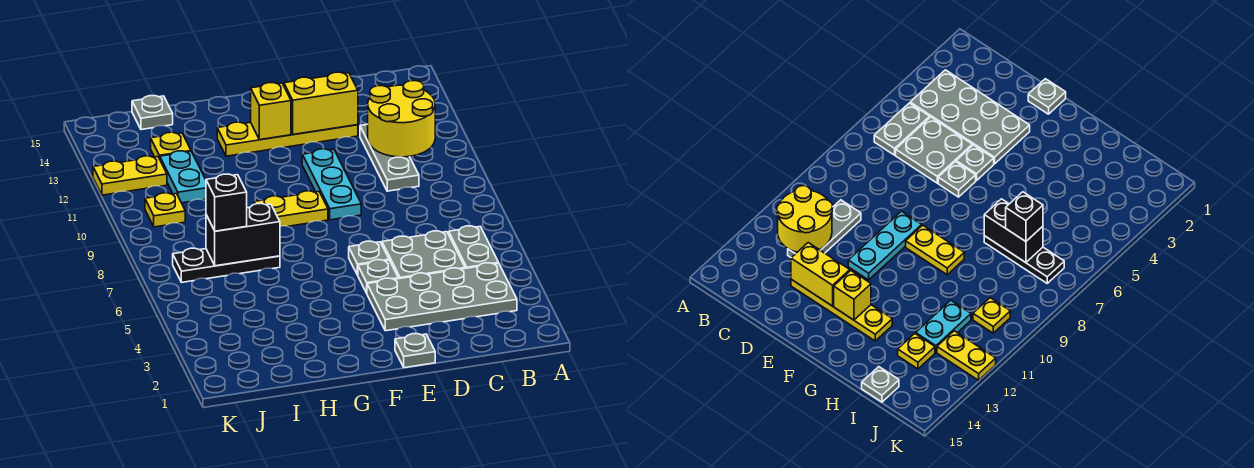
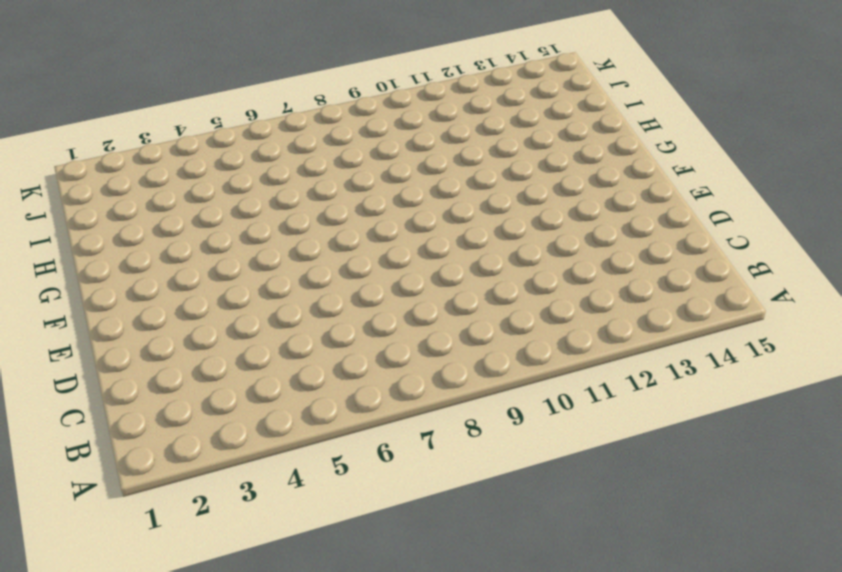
none -> grey plate B3:E4 level 1
none -> grey plate B5:B6 level 1
none -> grey plate C5:D6 level 1

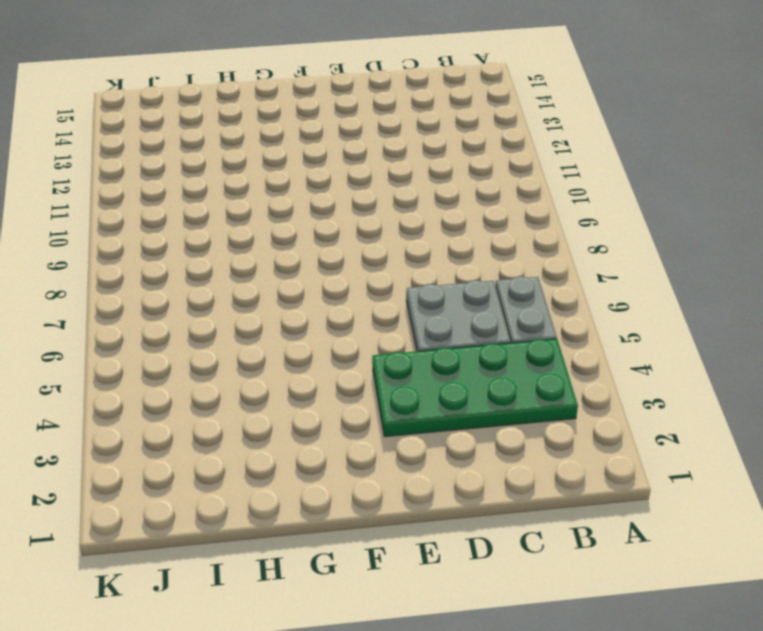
green plate B3:E4 level 1 -> grey plate B3:E4 level 1
none -> grey plate C10:C12 level 1
none -> yellow plate D13:G13 level 1
none -> grey plate E1 level 1

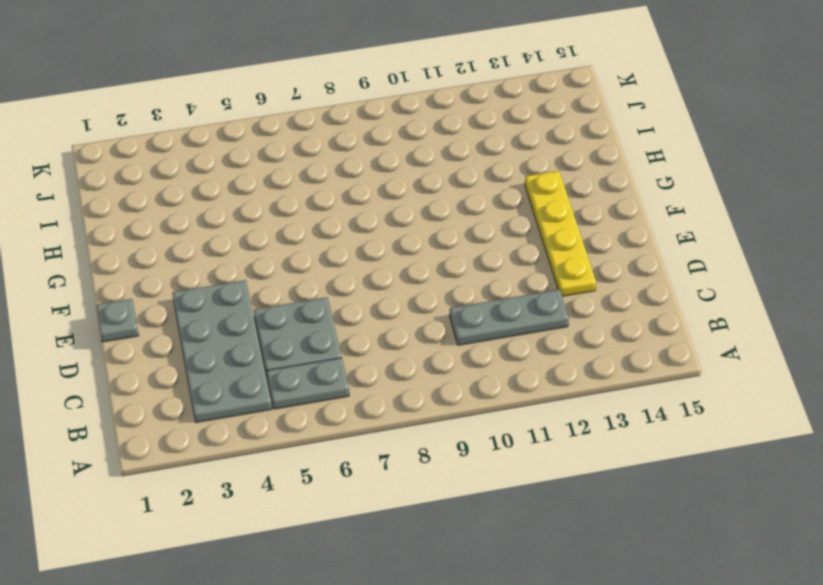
none -> grey plate E5 level 1
none -> grey plate E6 level 1
none -> cyan plate E9:E11 level 1

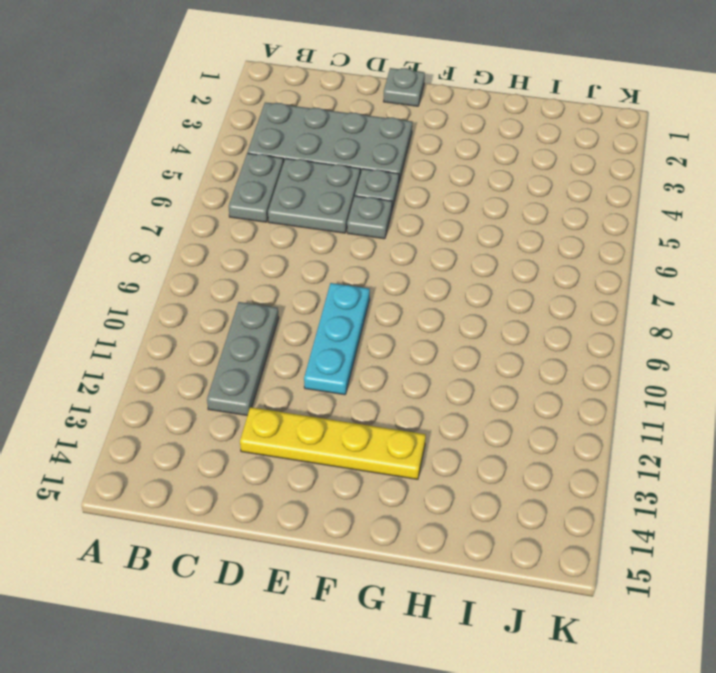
none -> yellow plate F9:G9 level 1
none -> black plate H7:J7 level 1
none -> cyan plate I11:I12 level 1

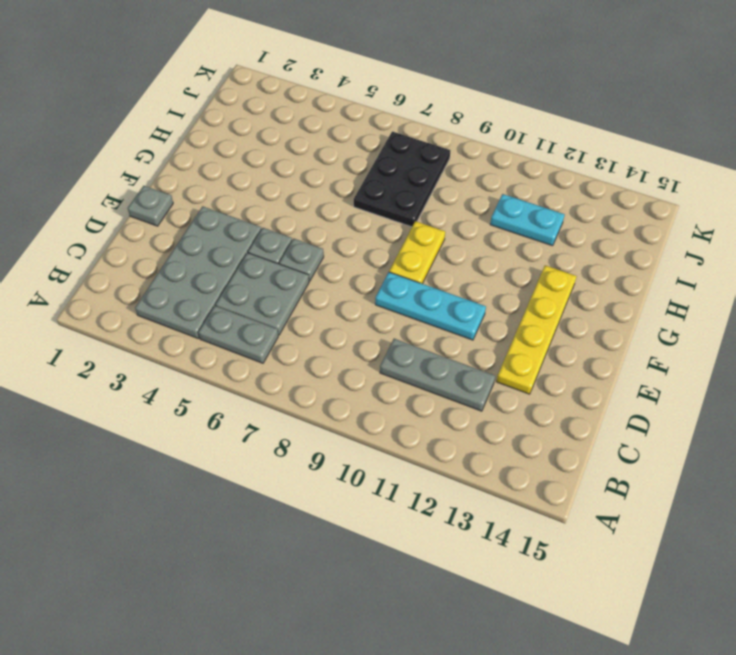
black plate H7:J8 level 1 -> black plate H7:J7 level 1
none -> yellow plate I13 level 1
none -> grey plate I15 level 1
none -> yellow plate J10 level 1

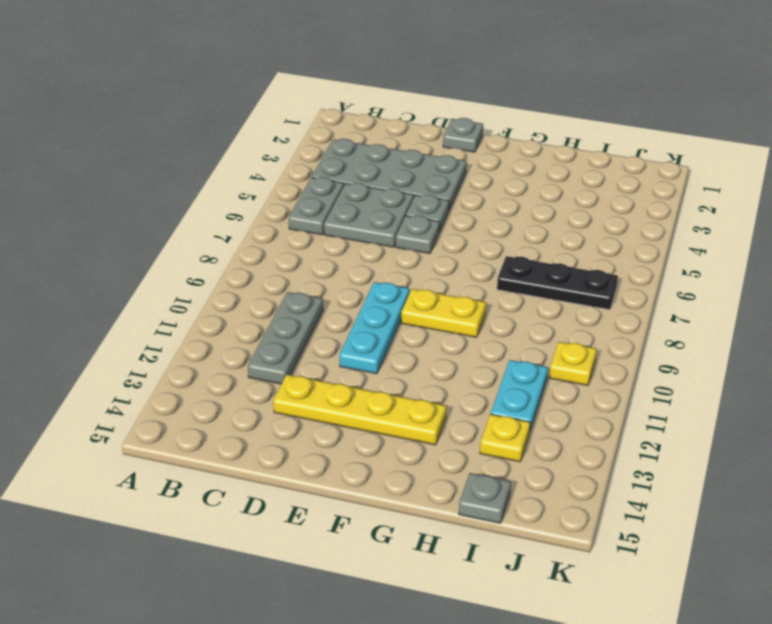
none -> yellow plate J12:K12 level 1
none -> yellow round brick B11:C12 level 2
none -> yellow brick D13:E13 level 2

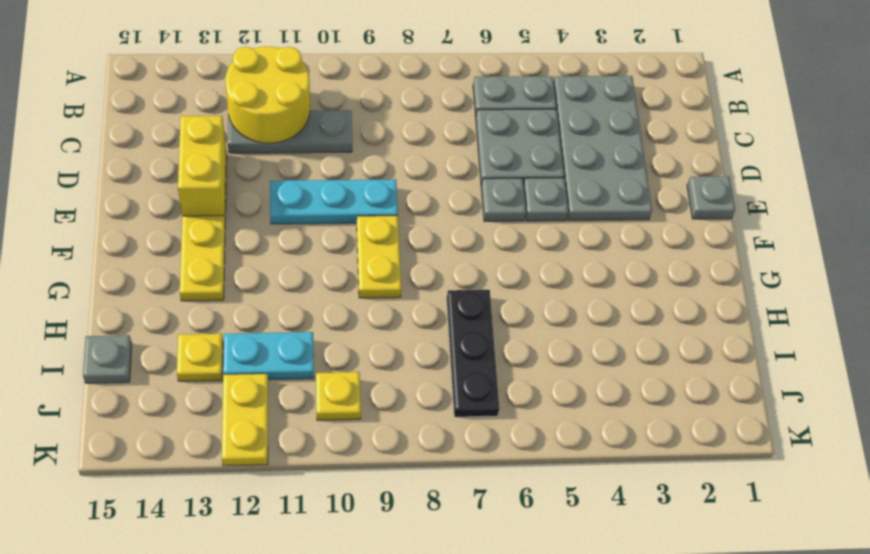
none -> yellow brick F13 level 2
none -> black brick H7:I7 level 2
none -> black brick I7 level 3

